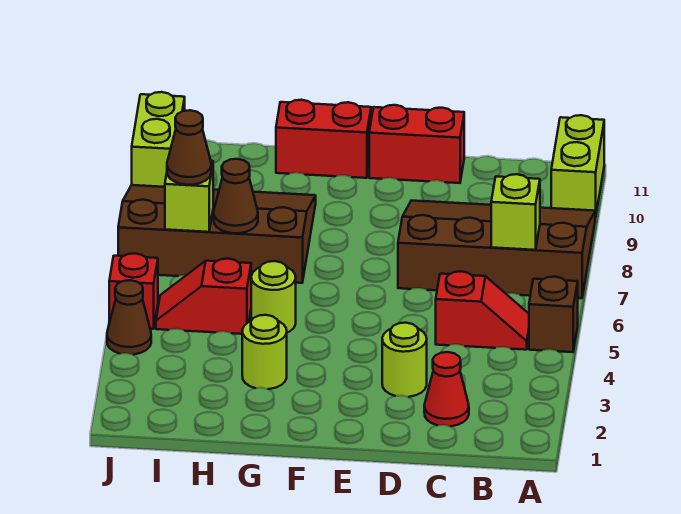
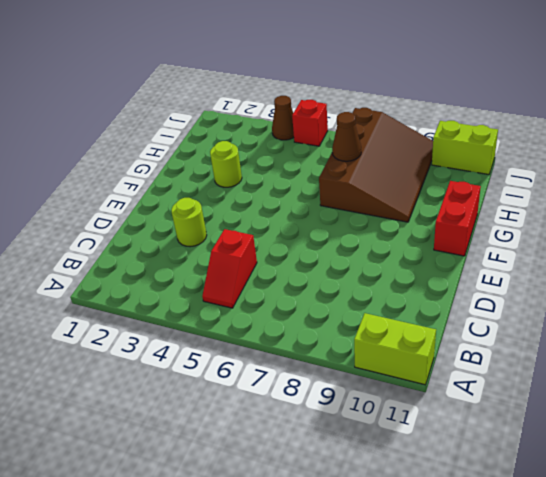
none -> brown brick A5 level 1
none -> brown slope A7:D9 level 1 top 7
none -> red cone C2 level 1

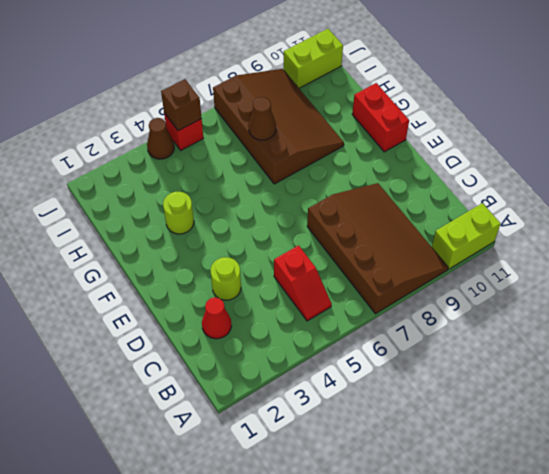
brown brick J5 level 2 -> brown brick A5 level 1
none -> red brick D11:E11 level 1
none -> lime round brick G5 level 1
none -> red slope H5:I5 level 1 top H

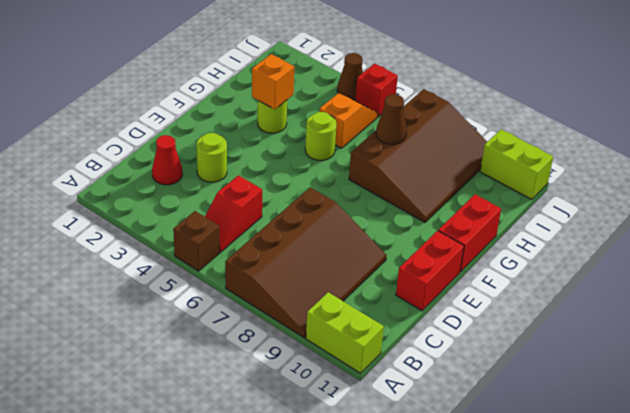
orange brick G3 level 2 -> none
orange slope H5:I5 level 1 top H -> red slope H5:I5 level 1 top H
none -> lime brick B7 level 2
none -> lime brick I7 level 2
none -> brown cone I7 level 3

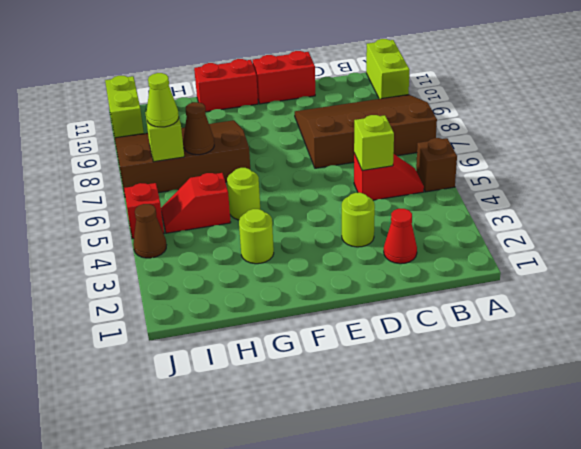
lime brick C5 level 2 -> lime brick B7 level 2
lime cone I7 level 3 -> brown cone I7 level 3

